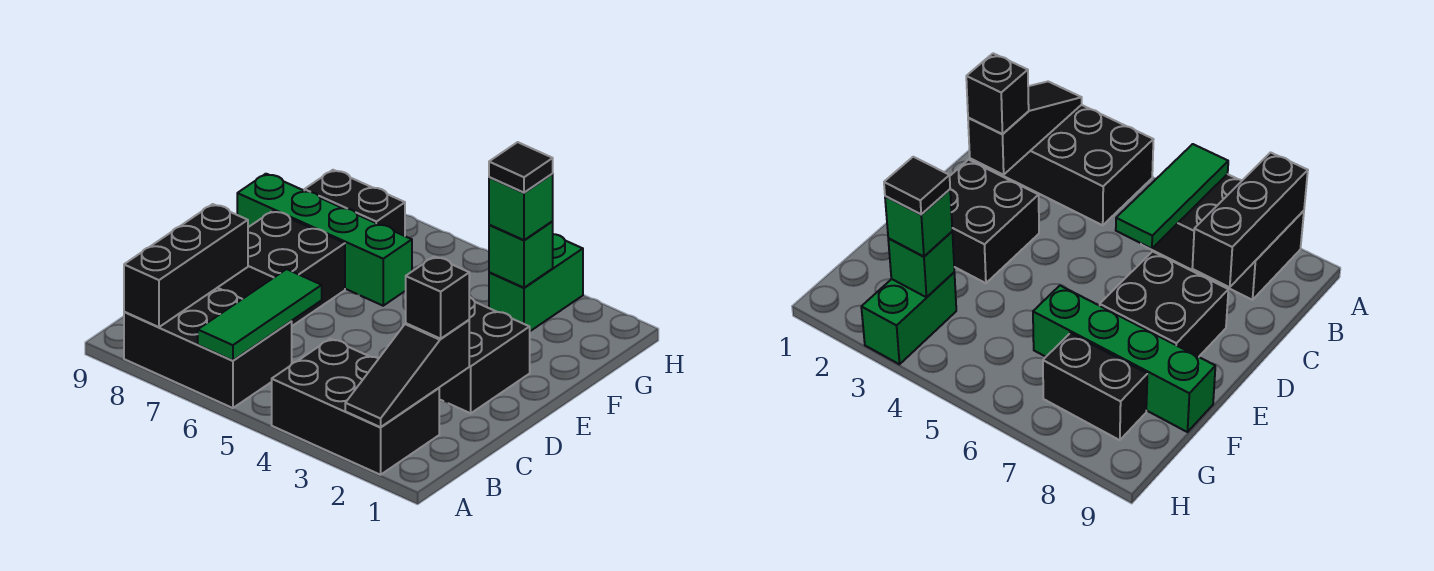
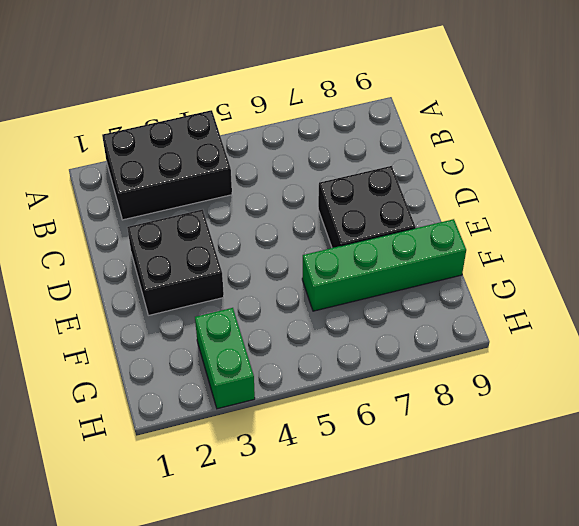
none -> black brick A6:B8 level 1
none -> black brick G7:G8 level 1
none -> black slope A2:C2 level 2 top C

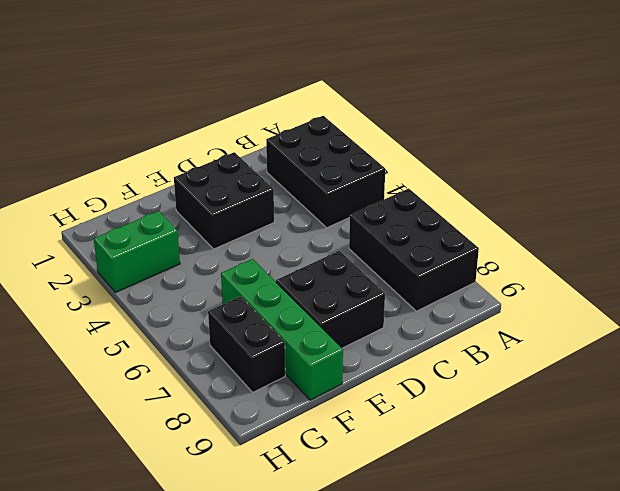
none -> black slope A2:C2 level 2 top C
none -> green tile A6:C6 level 2
none -> black brick A8:C8 level 2

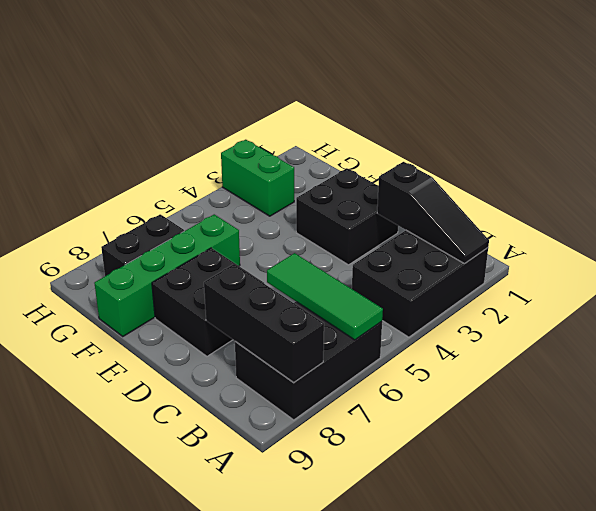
none -> green brick G3 level 2
none -> black brick C2 level 3
none -> green brick G3 level 3

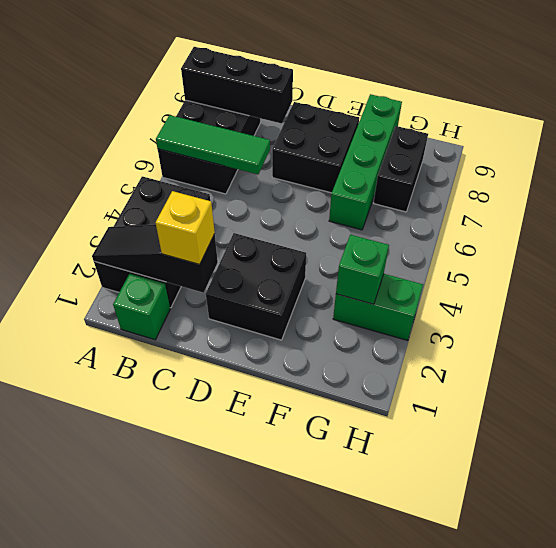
green brick B1 level 1 -> green brick G3 level 3
yellow brick C2 level 3 -> black brick C2 level 3
none -> black tile G3 level 4

